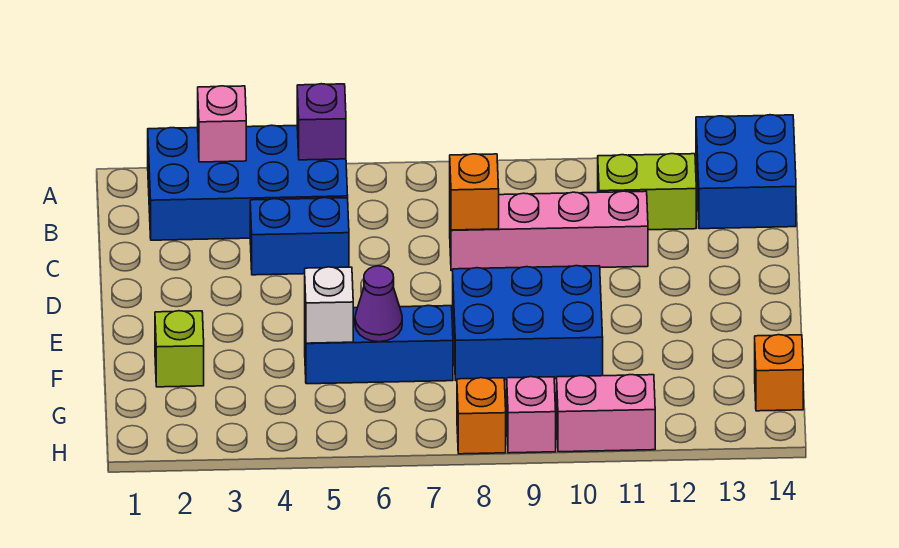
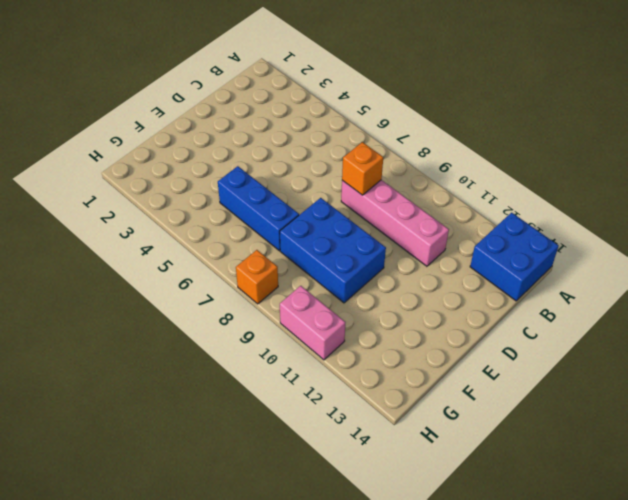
none -> blue brick A2:B5 level 1
none -> lime brick B11:B12 level 1
none -> blue brick C4:C5 level 1

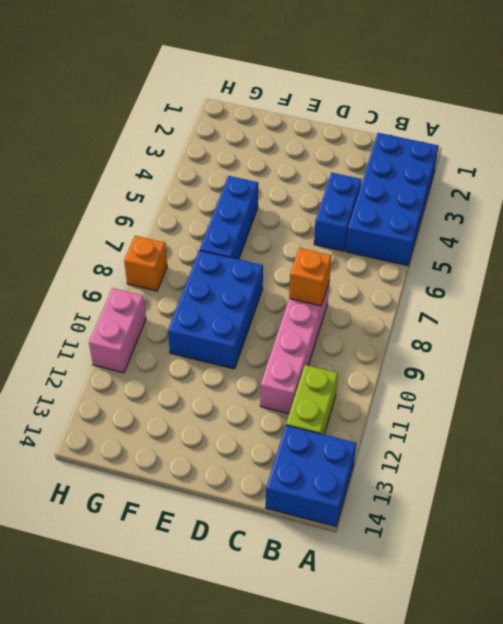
none -> lime brick F2 level 1
none -> orange brick G14 level 1
none -> pink brick H9 level 1

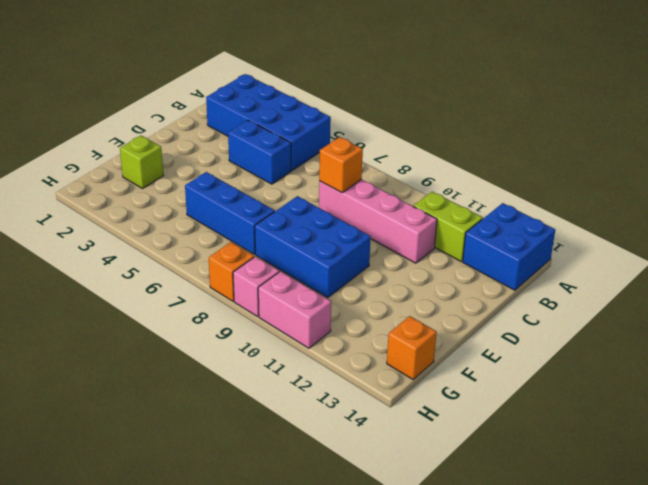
none -> pink brick A3 level 2
none -> purple brick A5 level 2
none -> white brick F5 level 2

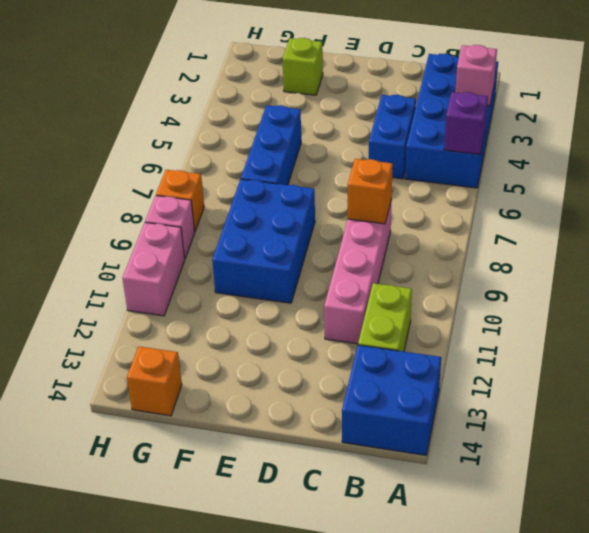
none -> white brick F5 level 2
none -> purple cone F6 level 2

